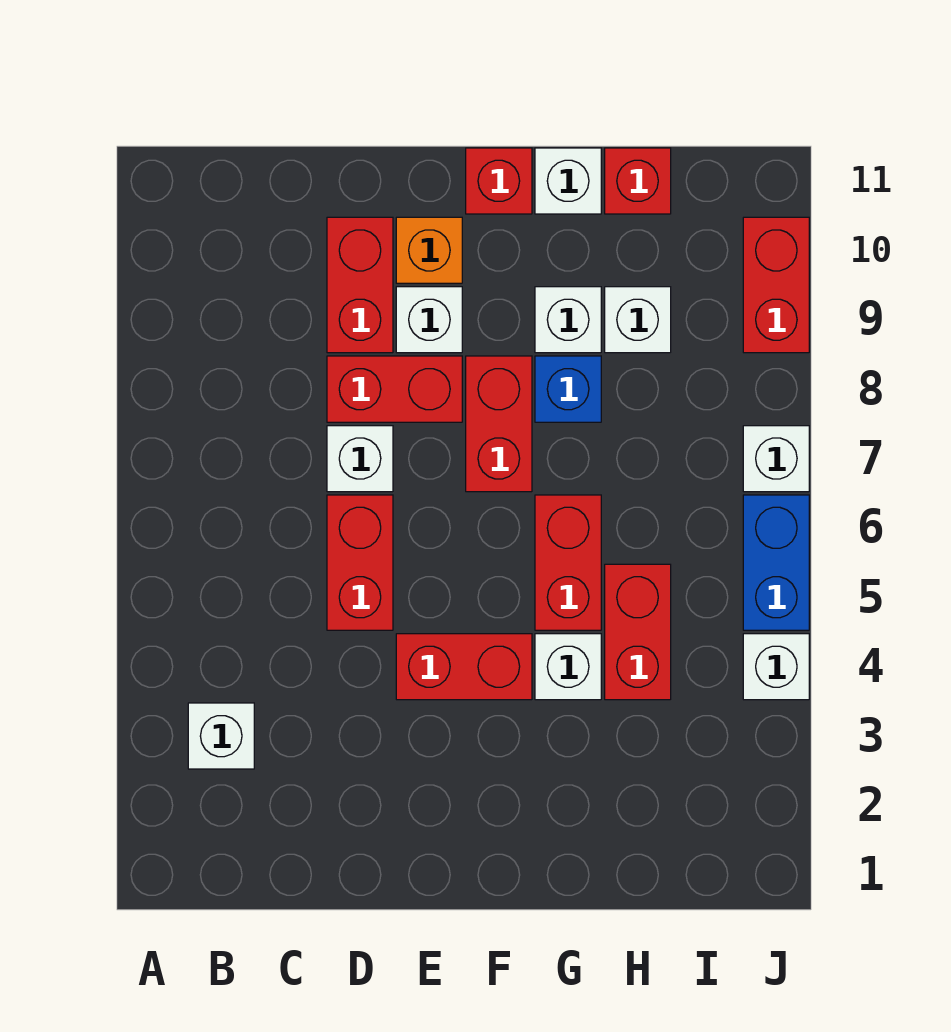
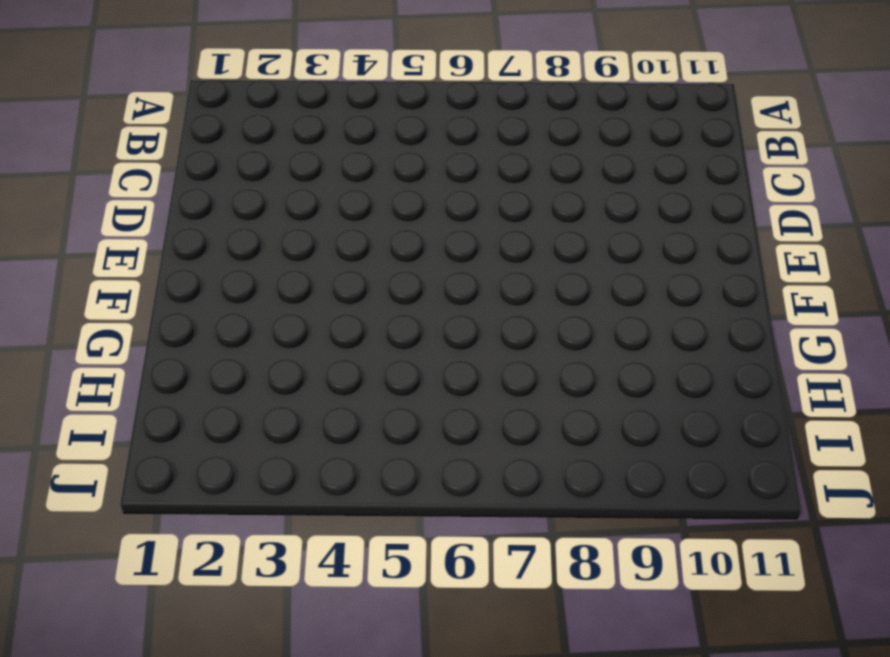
none -> white brick B3 level 1
none -> red brick D5:D6 level 1
none -> white brick D7 level 1

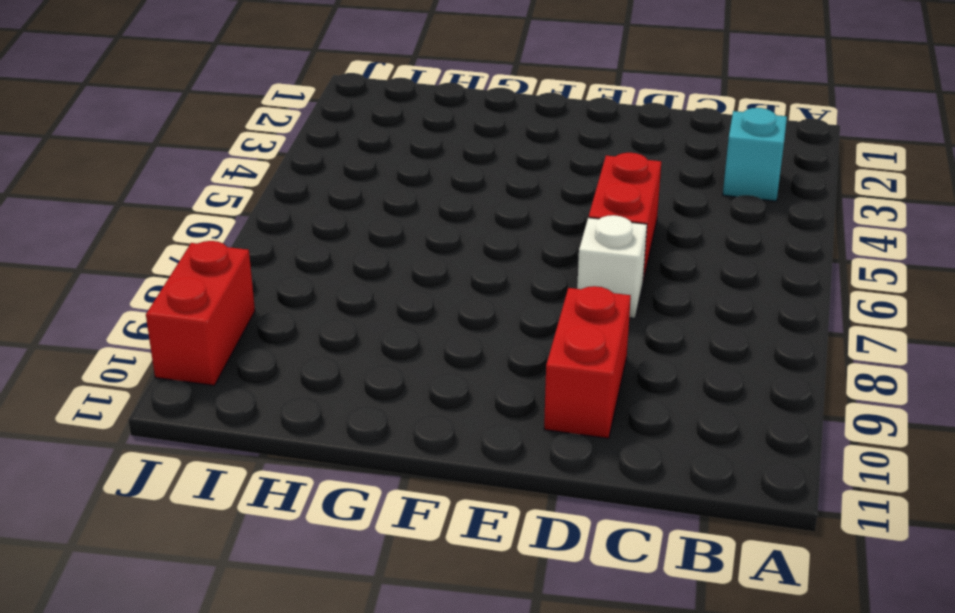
cyan brick B3 level 1 -> white brick B3 level 1
none -> red brick D8:E8 level 1
none -> red brick E4:F4 level 1
none -> white brick E9 level 1

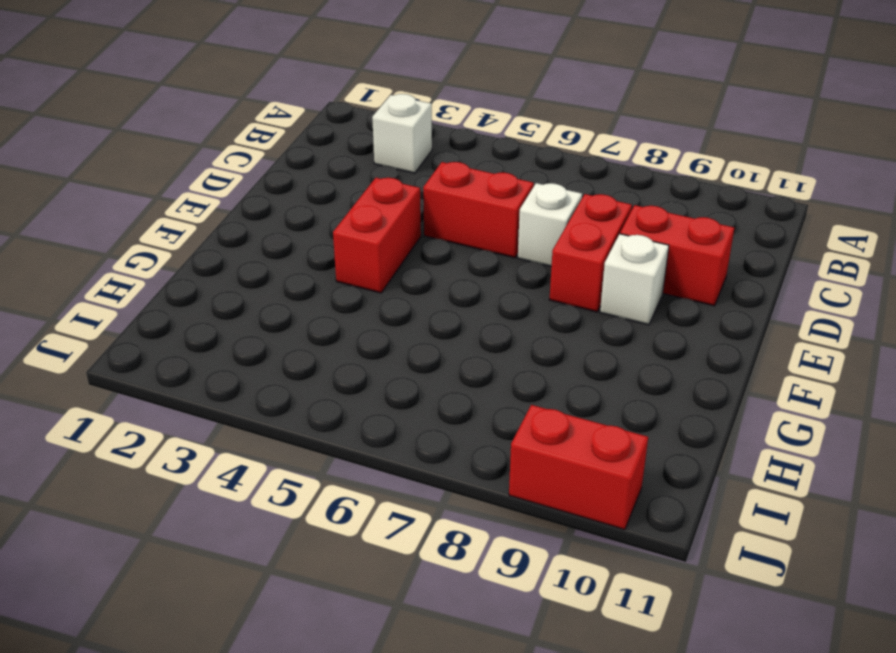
none -> orange brick E10 level 1
none -> red brick F7:F8 level 1
none -> red brick F11 level 1

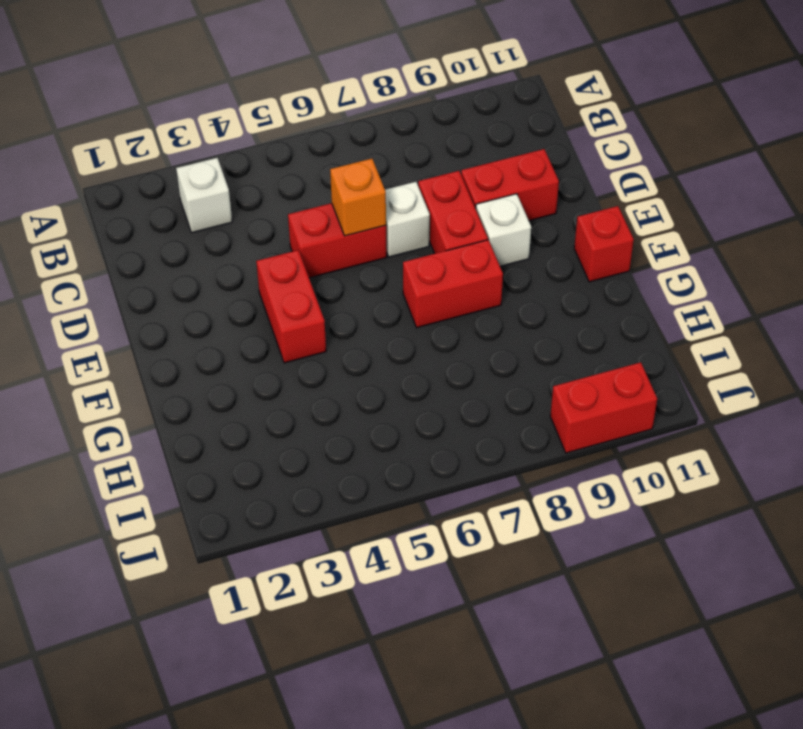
orange brick D6 level 2 -> orange brick E10 level 1
none -> white brick G4 level 1
none -> red brick G5:G6 level 1
none -> blue brick G8 level 1

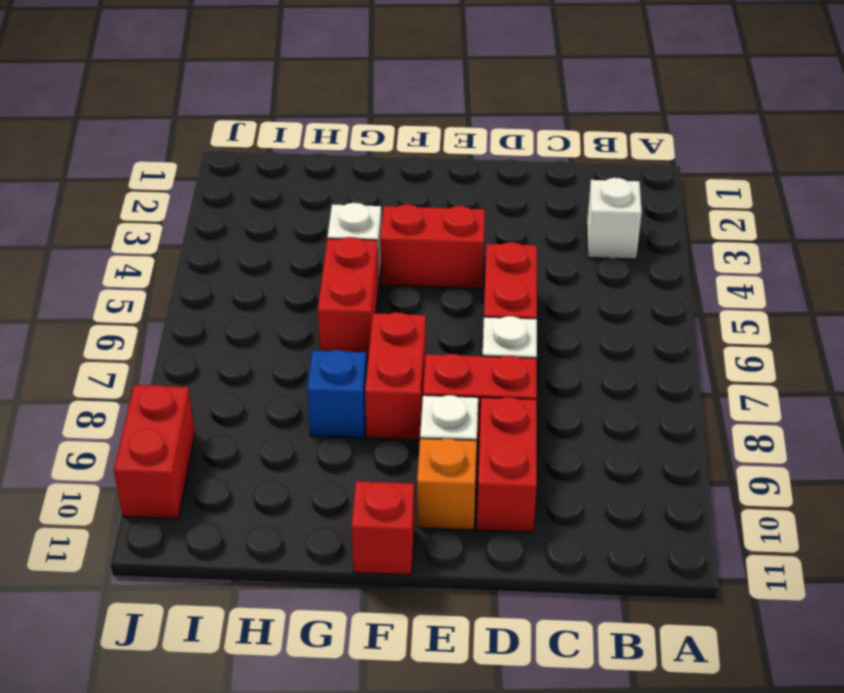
none -> white brick G9 level 1
none -> white brick G11 level 1
none -> red brick H4:H5 level 1

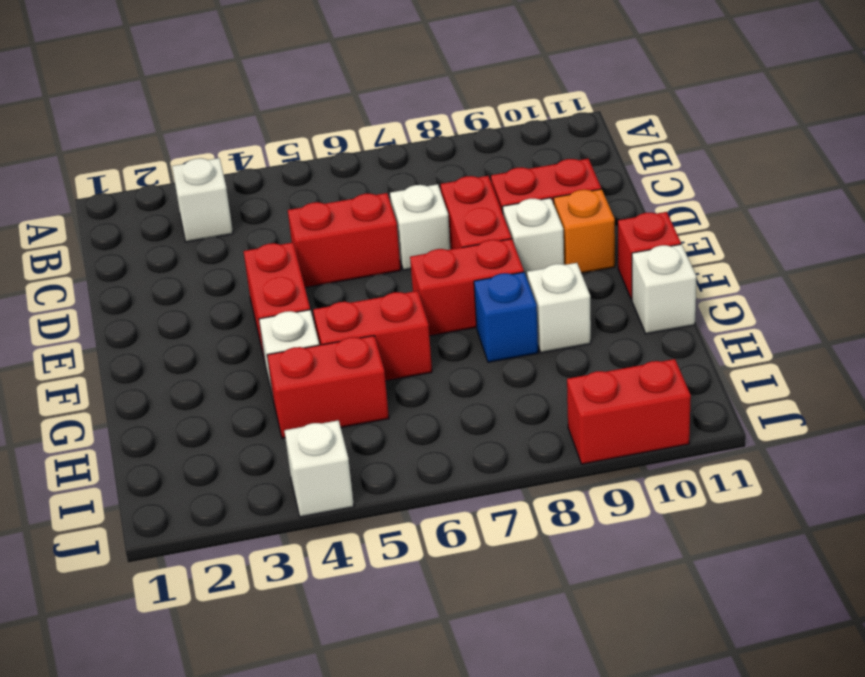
none -> white brick H9 level 1
none -> red brick H11 level 1
none -> blue brick J5:J6 level 1

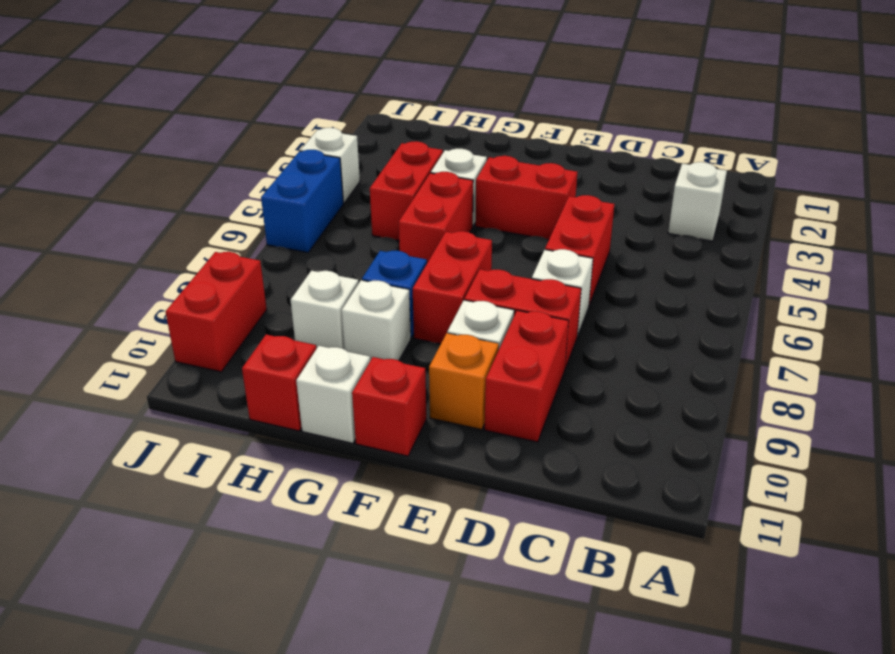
none -> white brick J7 level 1

